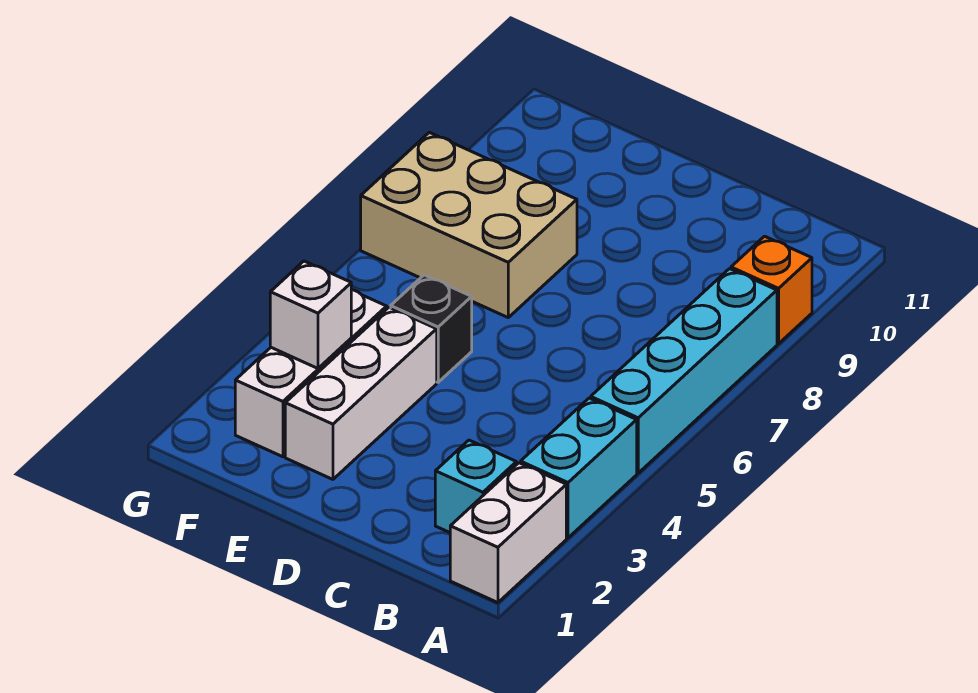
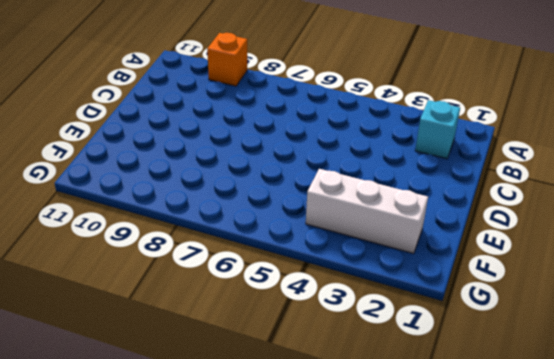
none -> white brick A1:A2 level 1
none -> cyan brick A3:A4 level 1

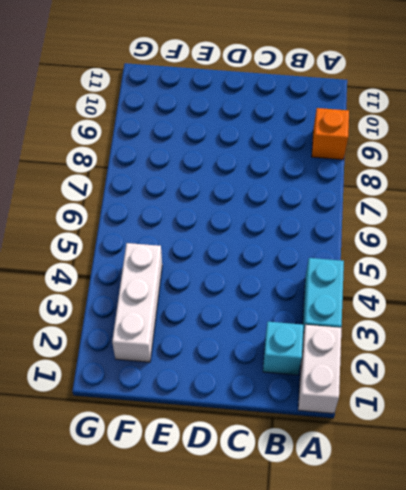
none -> cyan brick A5:A8 level 1
none -> white brick E2:E4 level 1

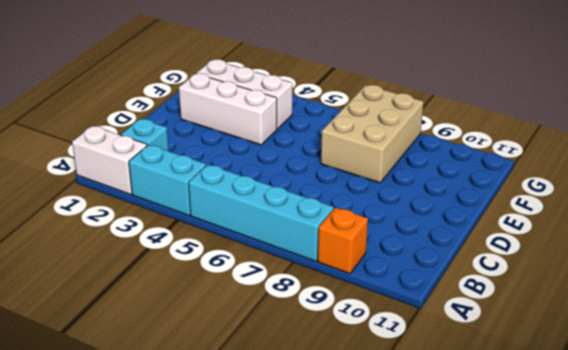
none -> black brick E5 level 1
none -> white brick F3 level 2

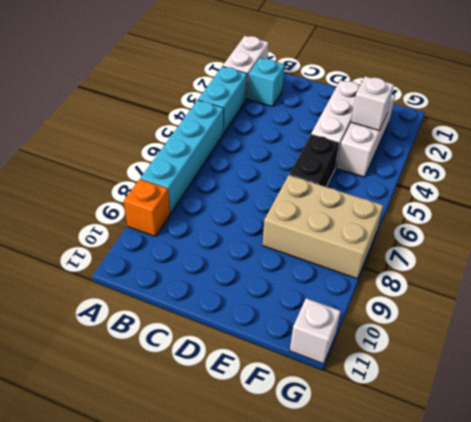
black brick E5:E6 level 1 -> black brick E5 level 1
white brick G11 level 1 -> none

